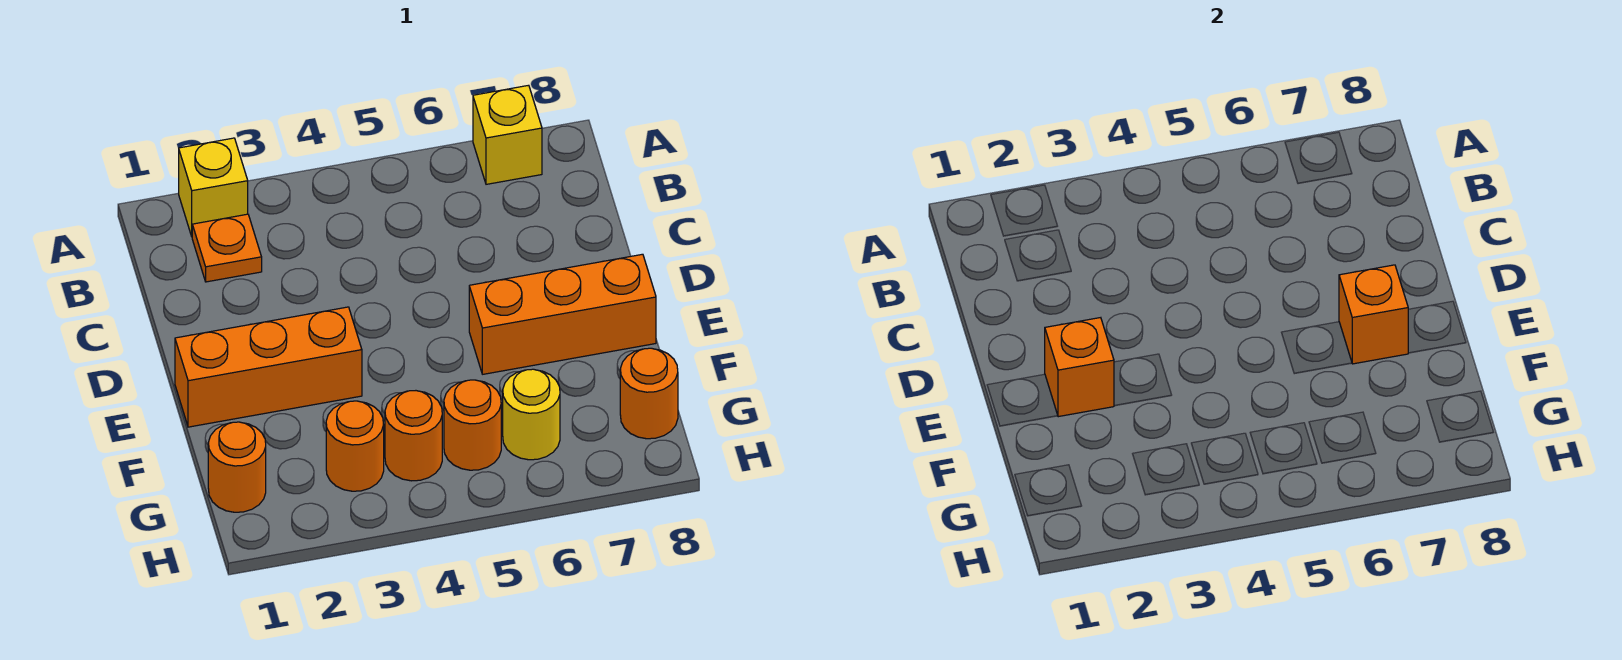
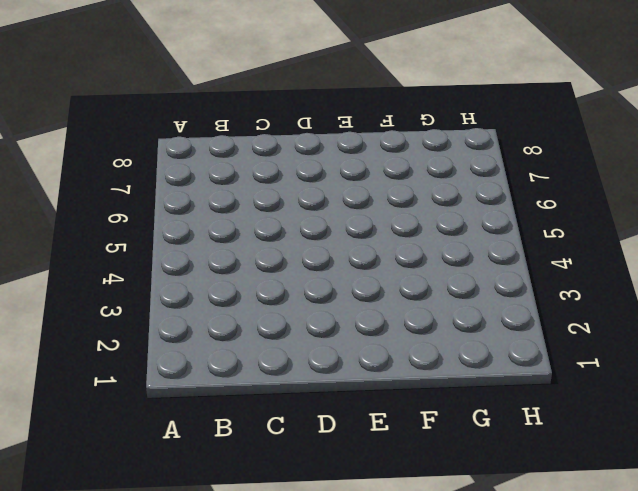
none -> yellow brick A2 level 1
none -> yellow brick A7 level 1
none -> orange plate B2 level 1

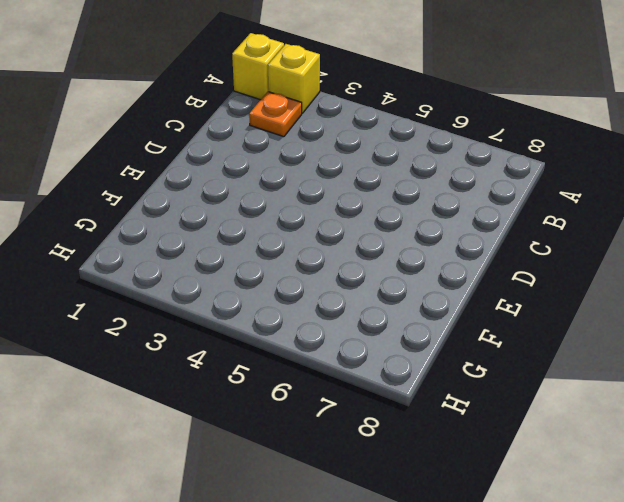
yellow brick A1 level 1 -> yellow brick A7 level 1
none -> orange brick E1:E3 level 1
none -> orange brick E6:E8 level 1
none -> orange round brick G1 level 1

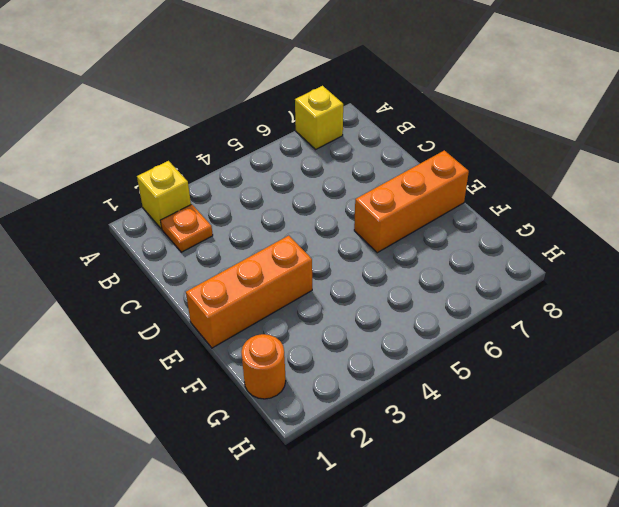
none -> orange round brick G3 level 1
none -> orange round brick G4 level 1
none -> orange round brick G5 level 1

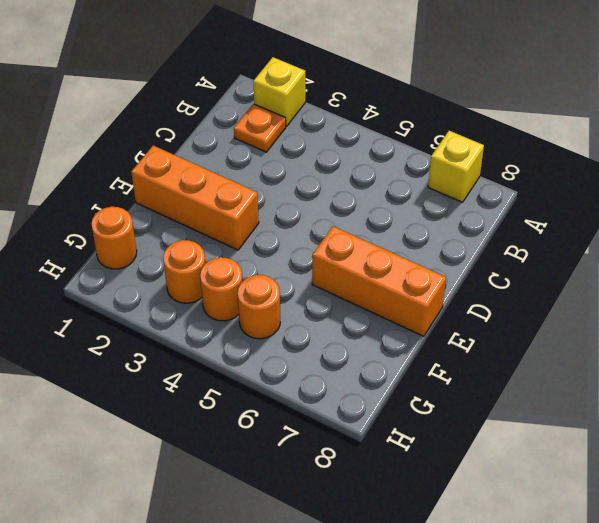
none -> yellow round brick G6 level 1
none -> orange round brick G8 level 1
none -> orange brick E2 level 2

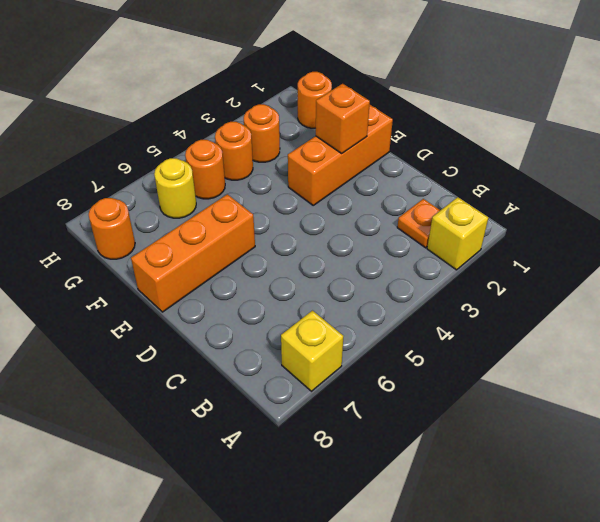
none -> orange brick E7 level 2

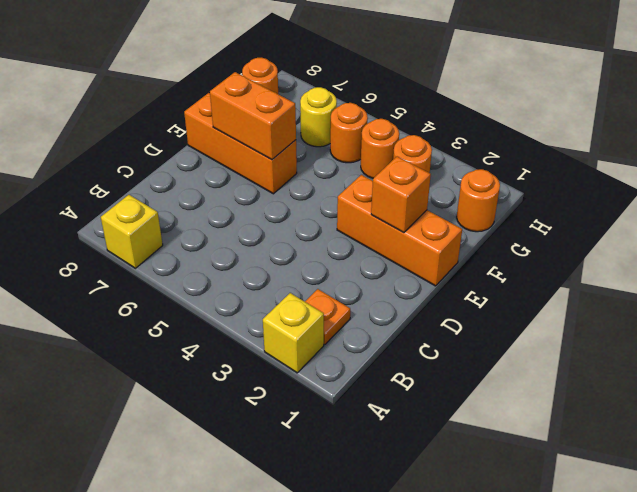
orange brick E6:E7 level 2 -> orange brick E7 level 2

